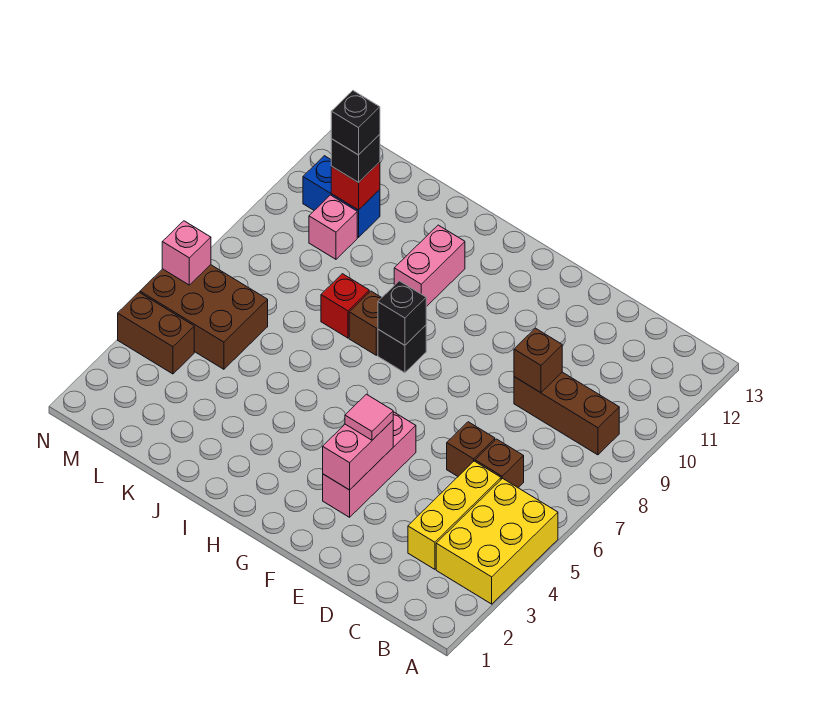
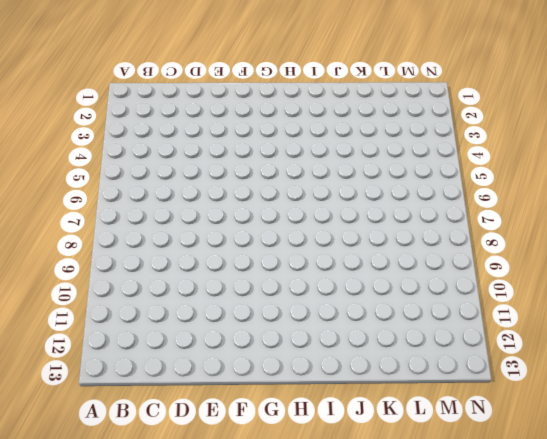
none -> yellow brick A3:B5 level 1
none -> brown brick B9:D9 level 1
none -> yellow brick C3:C5 level 1

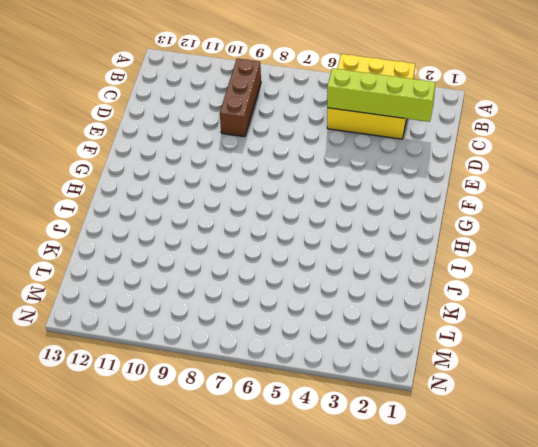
lime brick C2:C5 level 2 -> none
none -> brown brick C6 level 1
none -> brown brick D6 level 1
none -> pink brick F3:F5 level 1

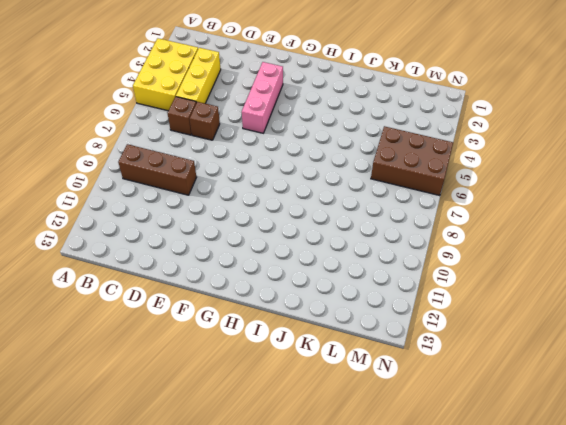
none -> black brick H8 level 1
none -> brown brick I8 level 1
none -> pink brick I10:I11 level 1

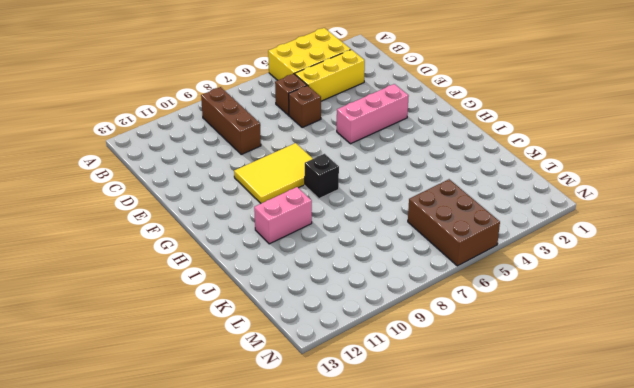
yellow tile F8:G10 level 1 -> none
none -> brown brick I8 level 1
none -> red brick J8 level 1
none -> pink brick L10 level 1

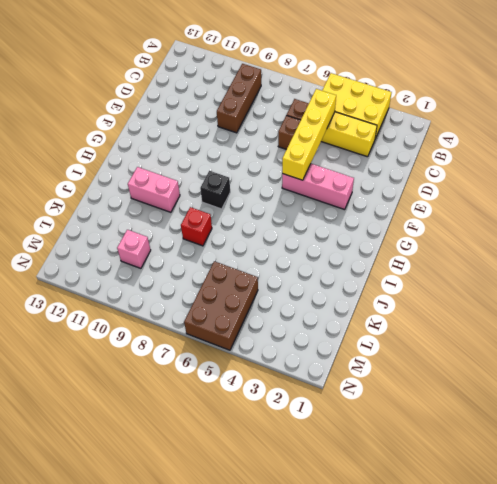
yellow brick C5:F5 level 2 -> none
none -> brown brick I8 level 1
none -> blue brick L11:M11 level 1
none -> brown brick M4:N4 level 1

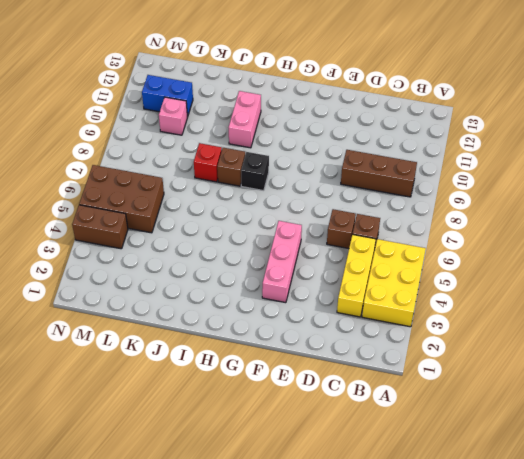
none -> brown brick D9 level 2
none -> pink brick F3:F4 level 2
none -> black brick H8 level 2

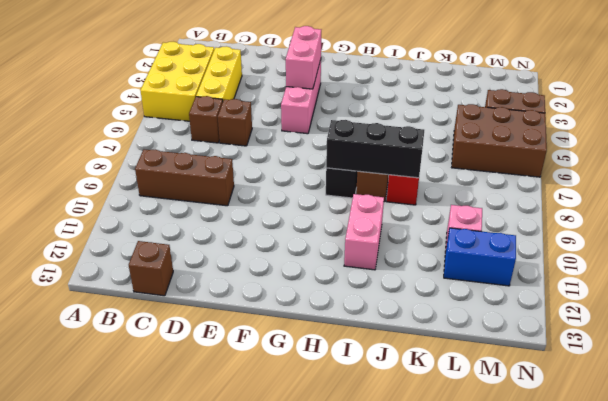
brown brick C13 level 1 -> brown brick D9 level 2
black brick H8:J8 level 2 -> black brick H8 level 2
none -> red brick L11 level 2
none -> pink brick N6 level 2
none -> pink tile F4 level 3

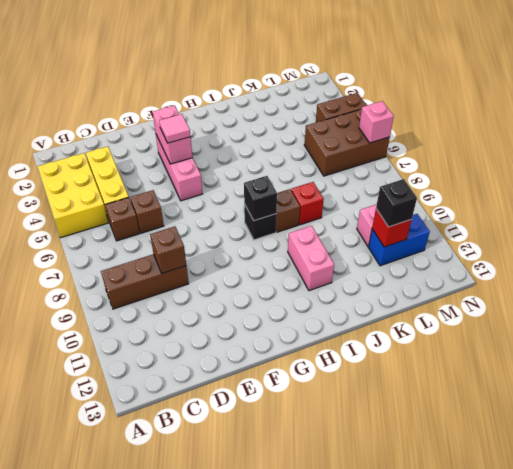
none -> black brick L11 level 4

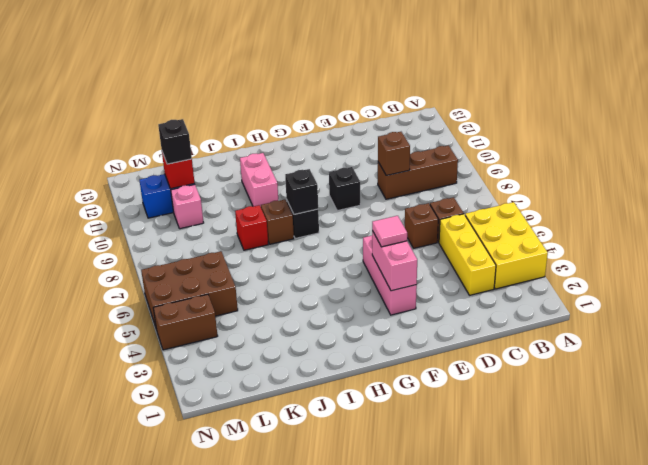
black brick F9 level 1 -> black brick L11 level 4
none -> pink brick N6 level 2

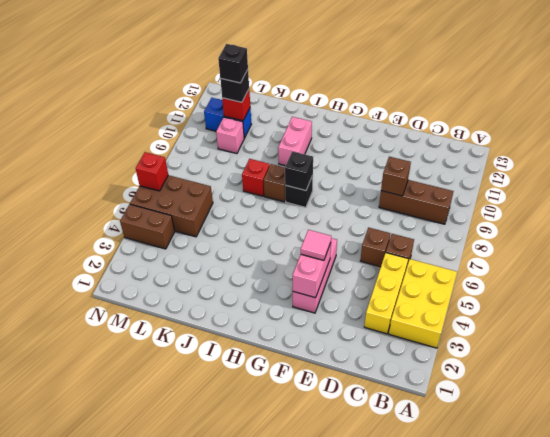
red brick N6 level 2 -> pink brick N6 level 2

